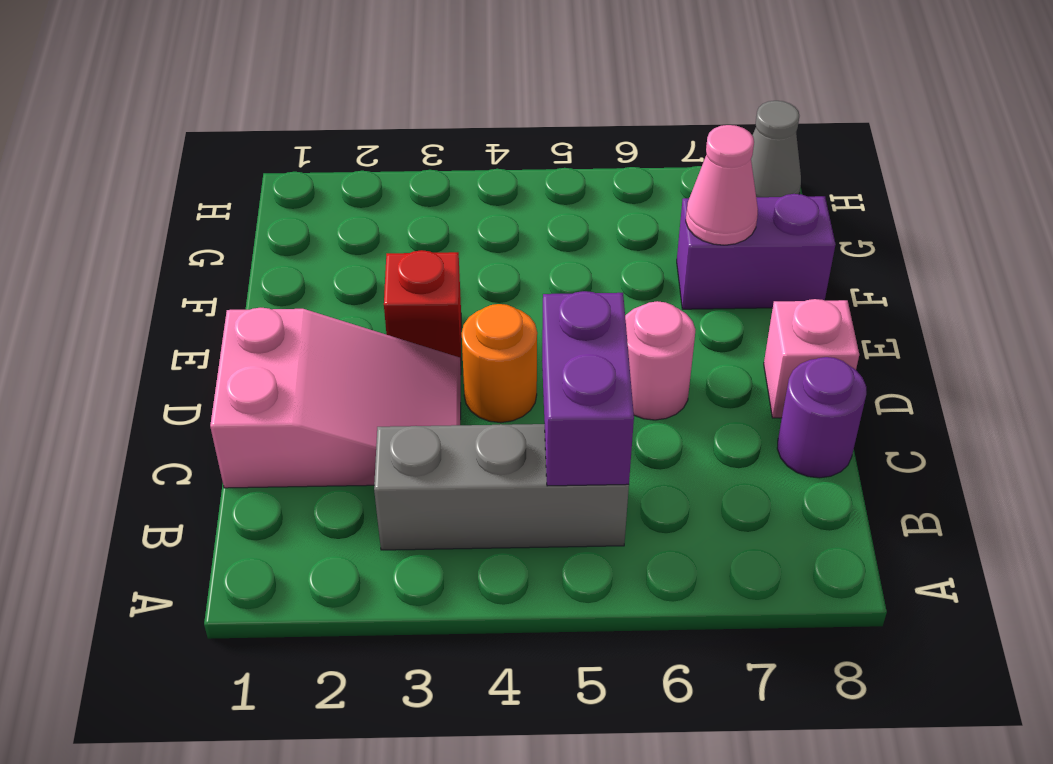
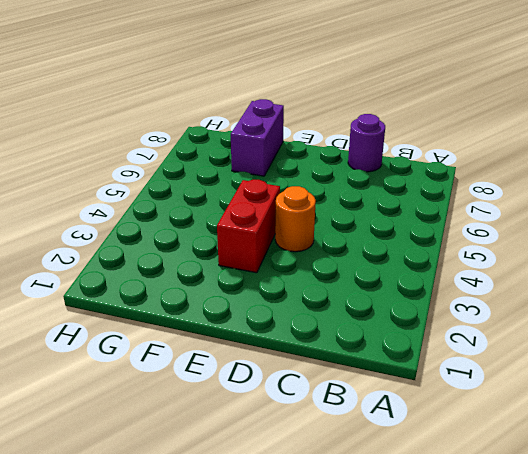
red brick E3:E4 level 1 -> red brick E3 level 1
none -> grey brick B3:B5 level 1
none -> pink slope C1:D3 level 1 top 1

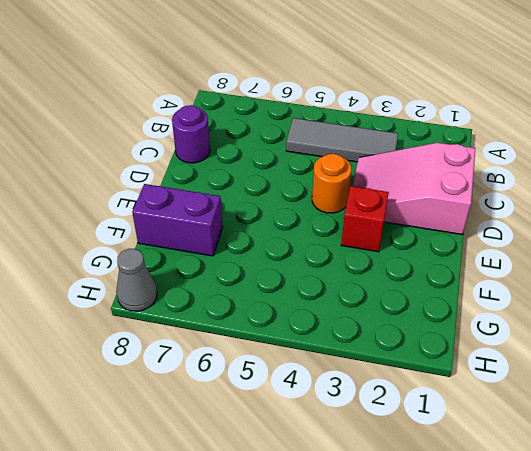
grey tile B3:B5 level 1 -> grey brick B3:B5 level 1
none -> pink round brick D6 level 1
none -> pink brick D8 level 1

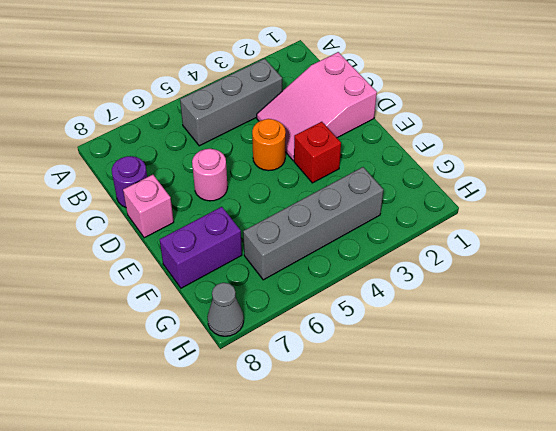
grey brick G3:G6 level 1 -> none
none -> purple brick B5:C5 level 2
none -> pink cone F7 level 2

